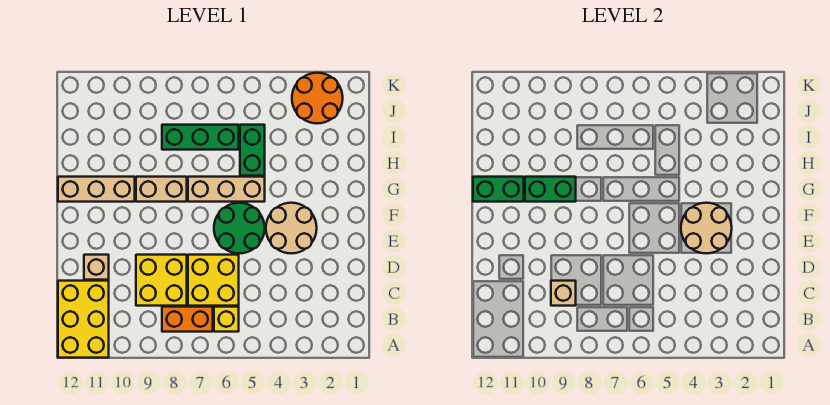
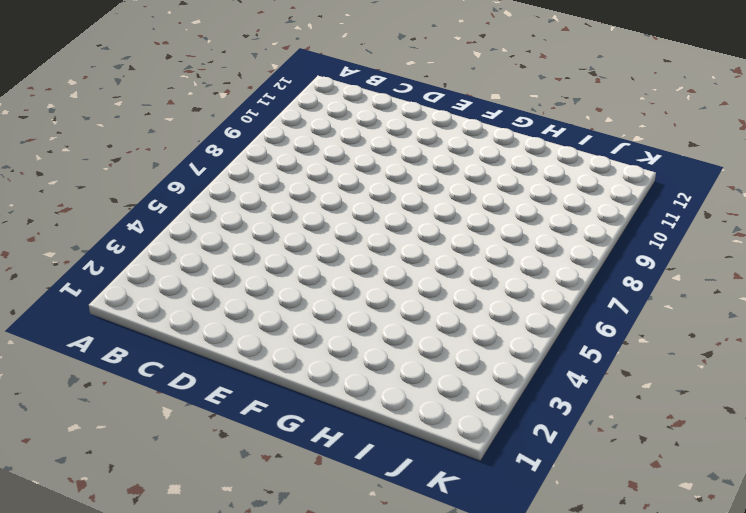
none -> yellow brick A11:C12 level 1
none -> yellow brick B6 level 1
none -> orange brick B7:B8 level 1

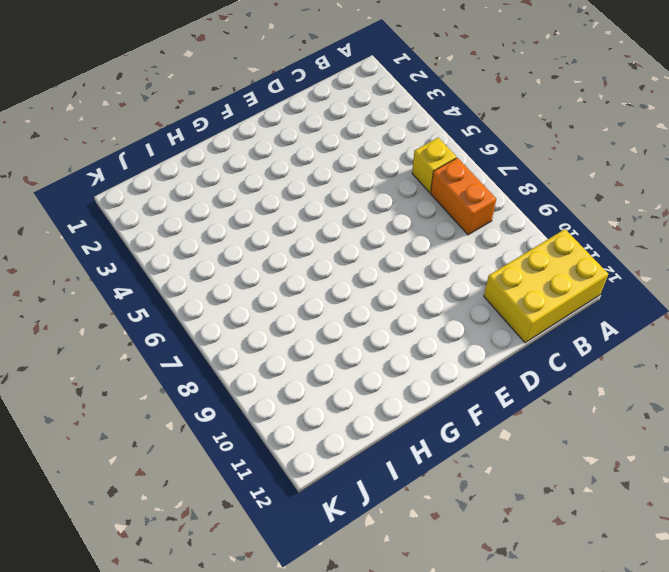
none -> yellow brick C6:D7 level 1
none -> yellow brick C8:D9 level 1
none -> tan brick D11 level 1

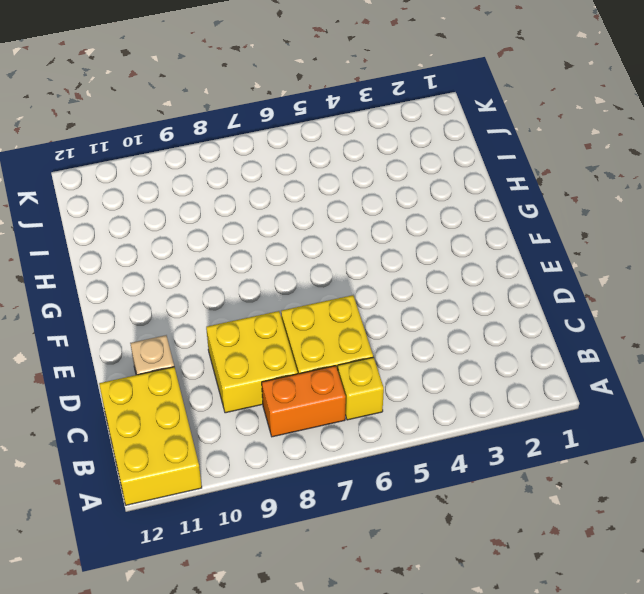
none -> tan round brick E3:F4 level 1
none -> green round brick E5:F6 level 1
none -> tan brick G5:G7 level 1

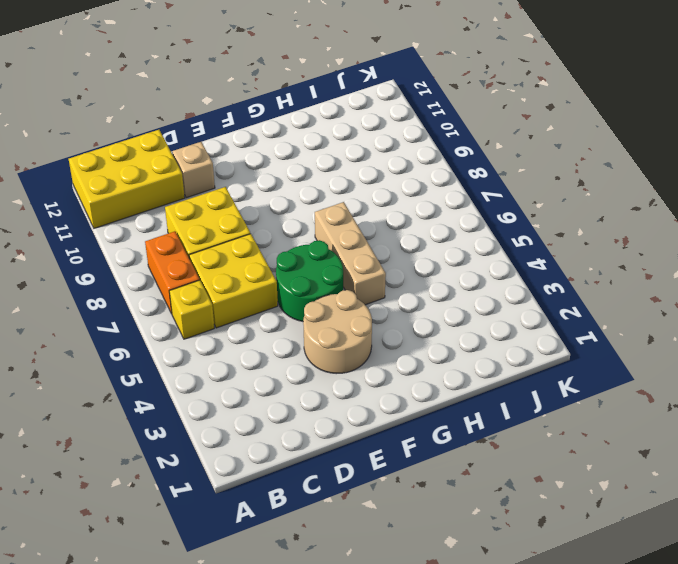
none -> tan brick G8:G9 level 1
none -> tan brick G10:G12 level 1
none -> green brick H5:I5 level 1

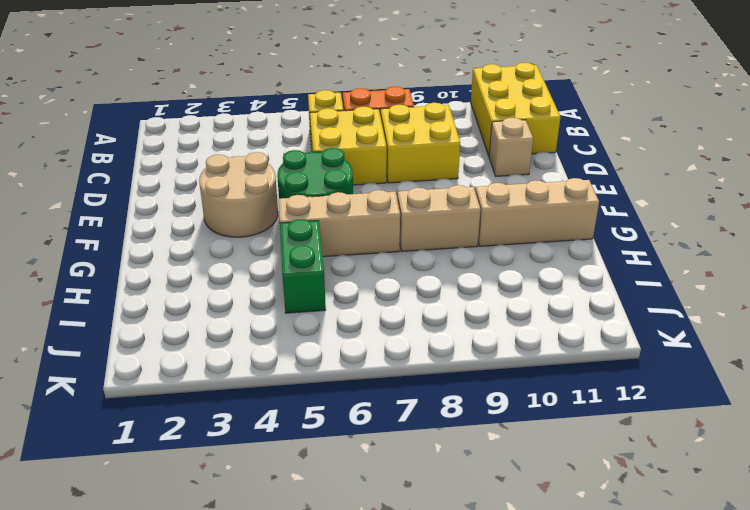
none -> green brick I6:I8 level 1
none -> orange round brick J2:K3 level 1
none -> tan brick C9 level 2

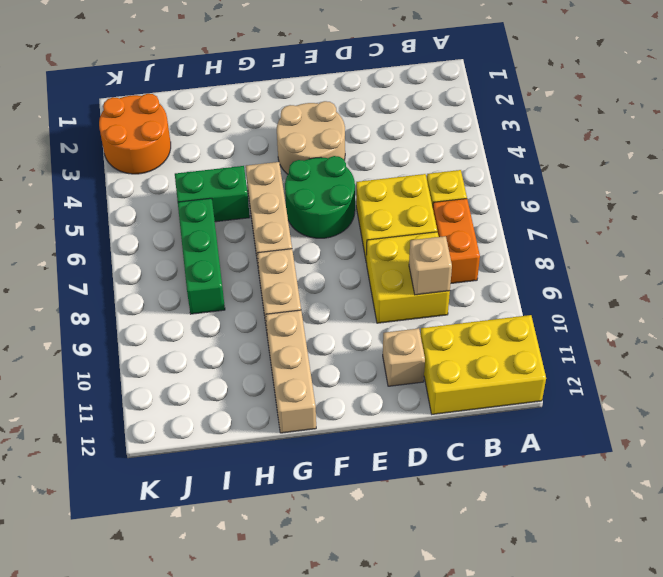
none -> tan round brick E3:F4 level 2
none -> green brick G9:G10 level 2
none -> green brick G11:G12 level 2

